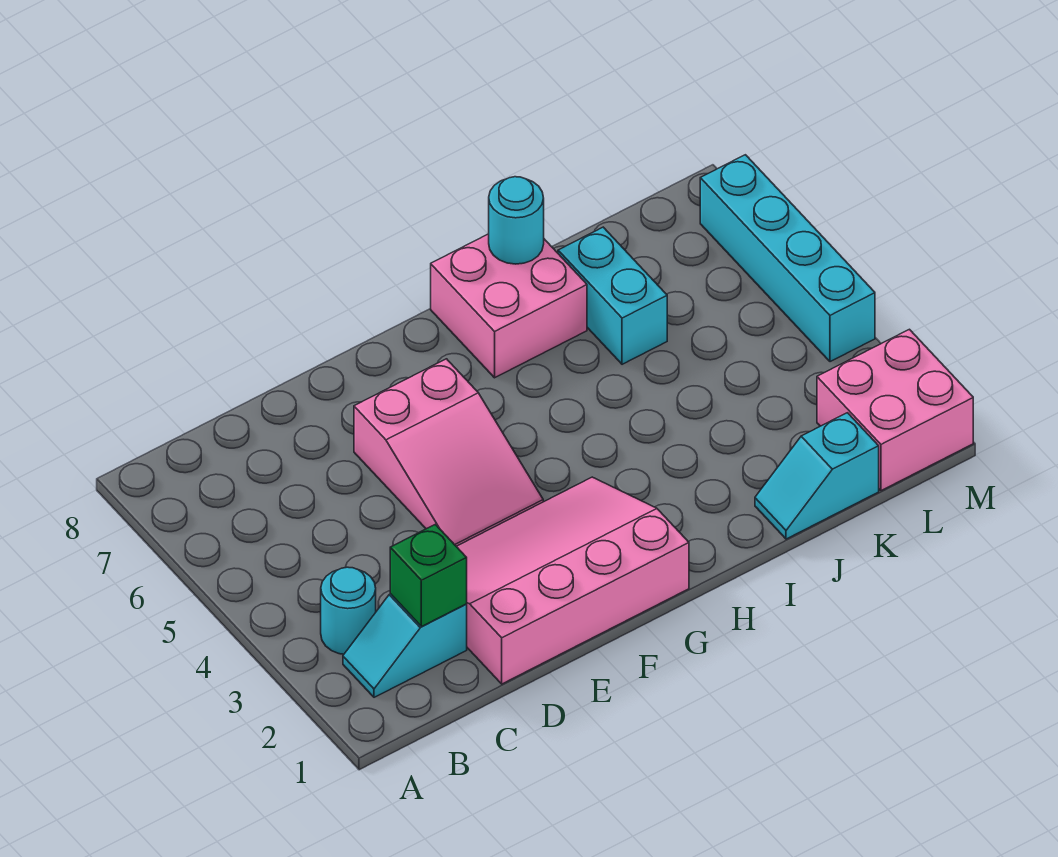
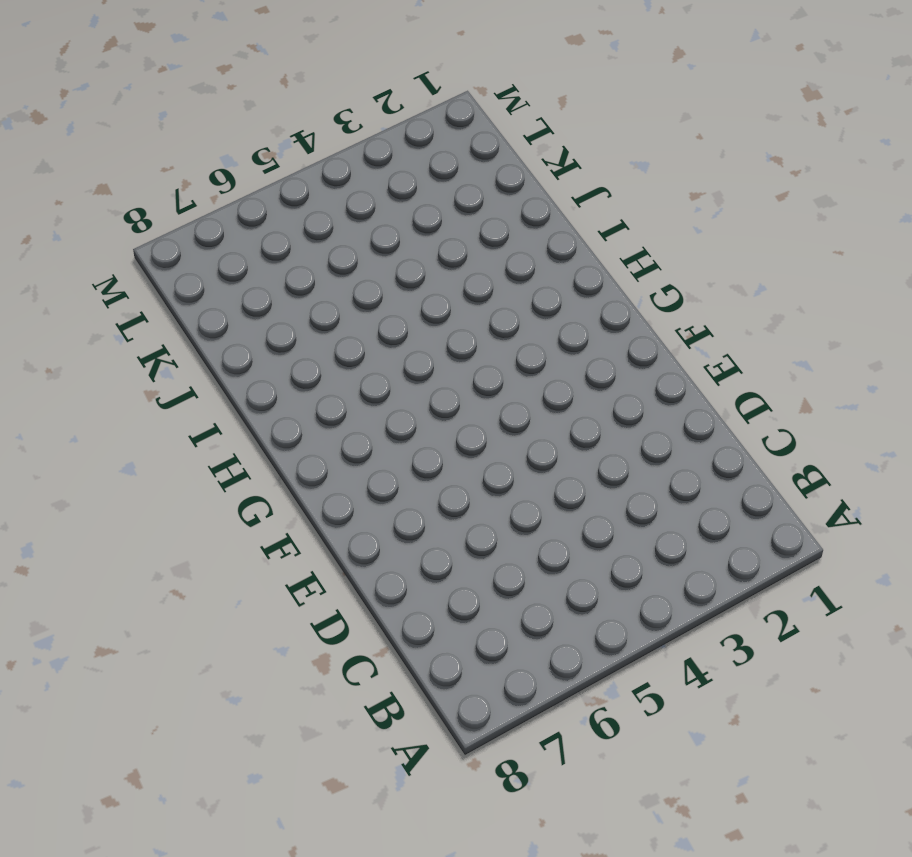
none -> cyan slope B2:C2 level 1 top C
none -> cyan round brick B3 level 1

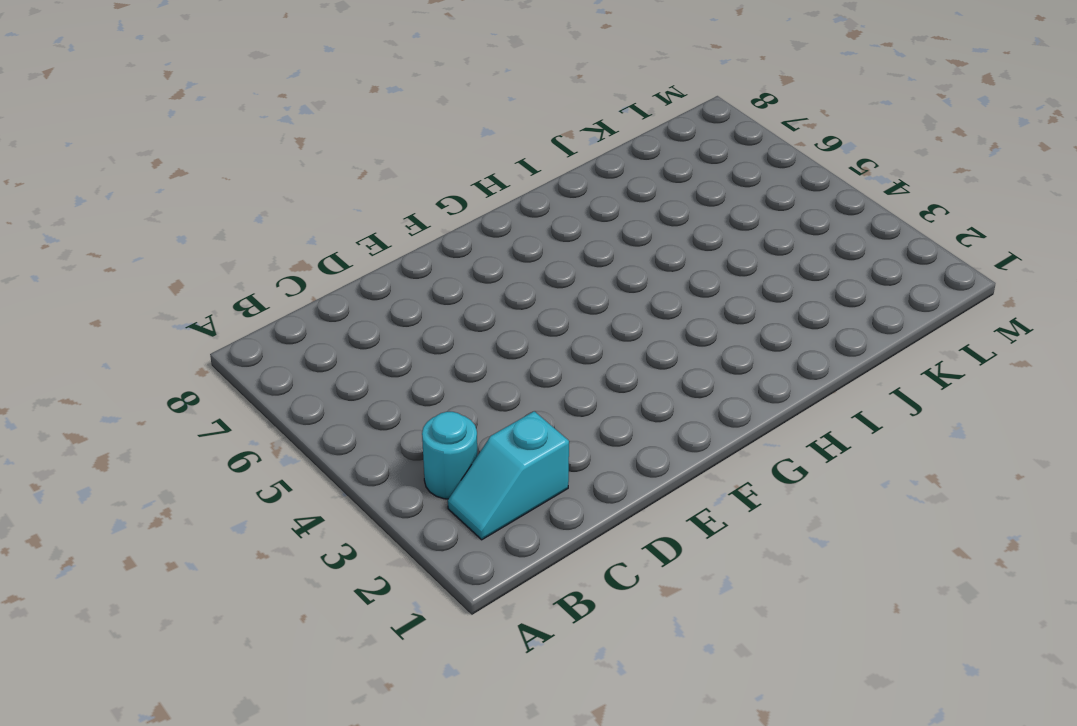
none -> pink slope D1:G3 level 1 top 1
none -> pink slope E4:F6 level 1 top 6

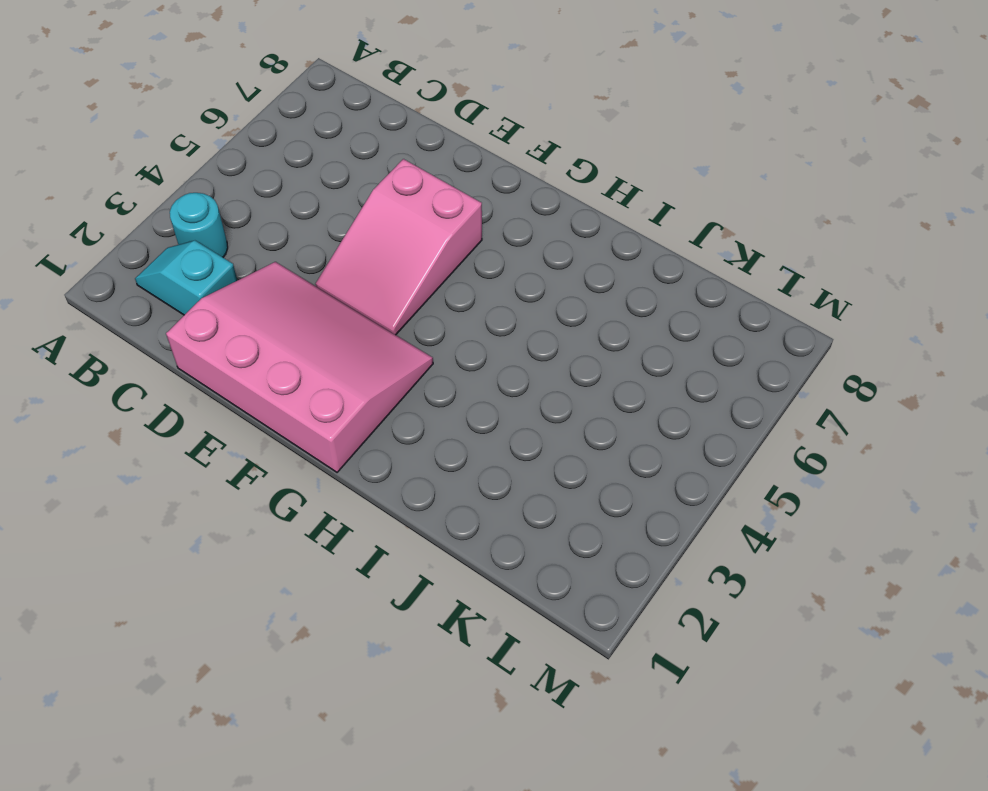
none -> pink brick H7:I8 level 1
none -> cyan slope J1:K1 level 1 top K

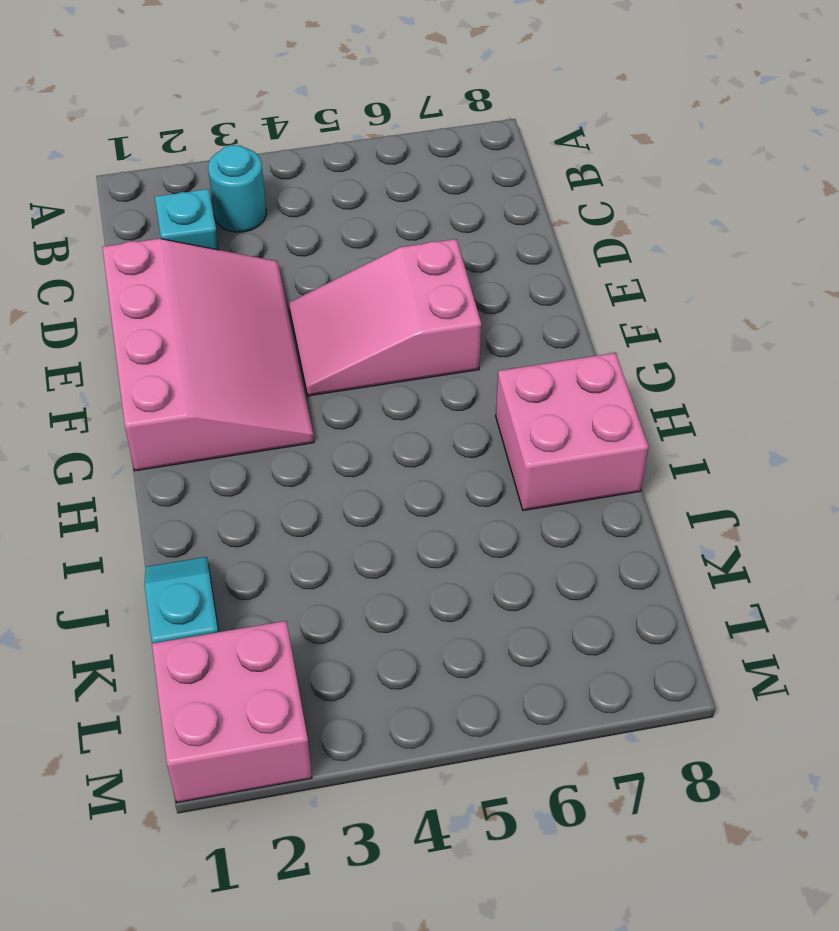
none -> cyan brick J6:J7 level 1
none -> cyan brick M4:M7 level 1

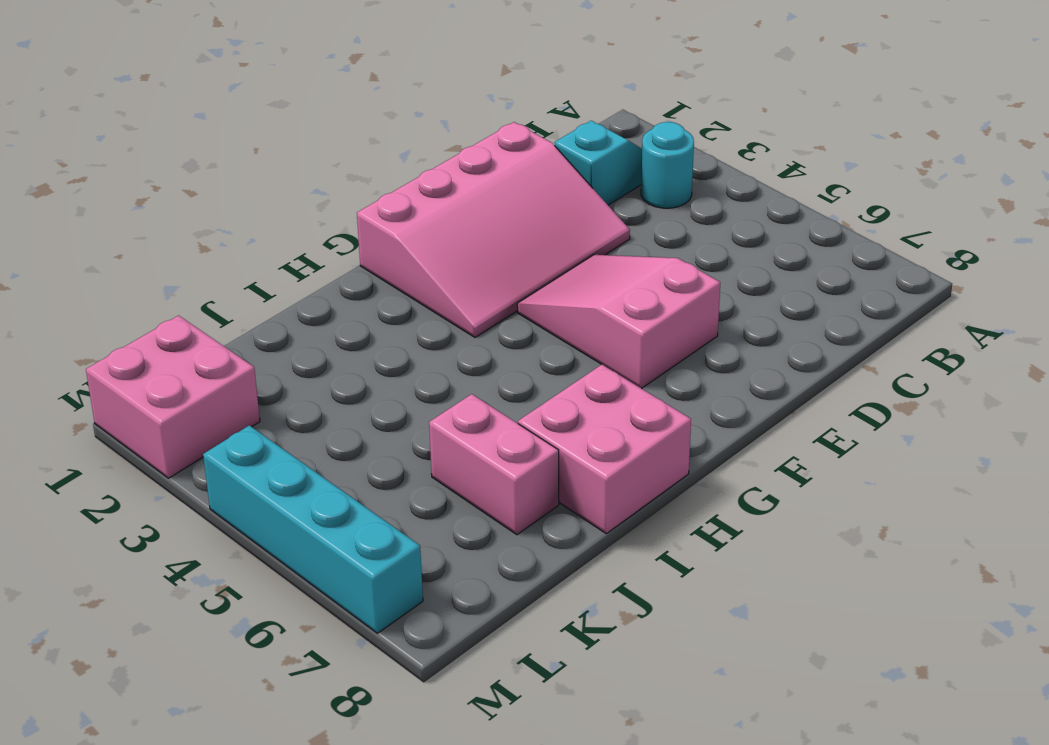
pink brick J6:J7 level 1 -> cyan brick J6:J7 level 1
none -> cyan slope J1:K1 level 1 top K
none -> green brick C2 level 2

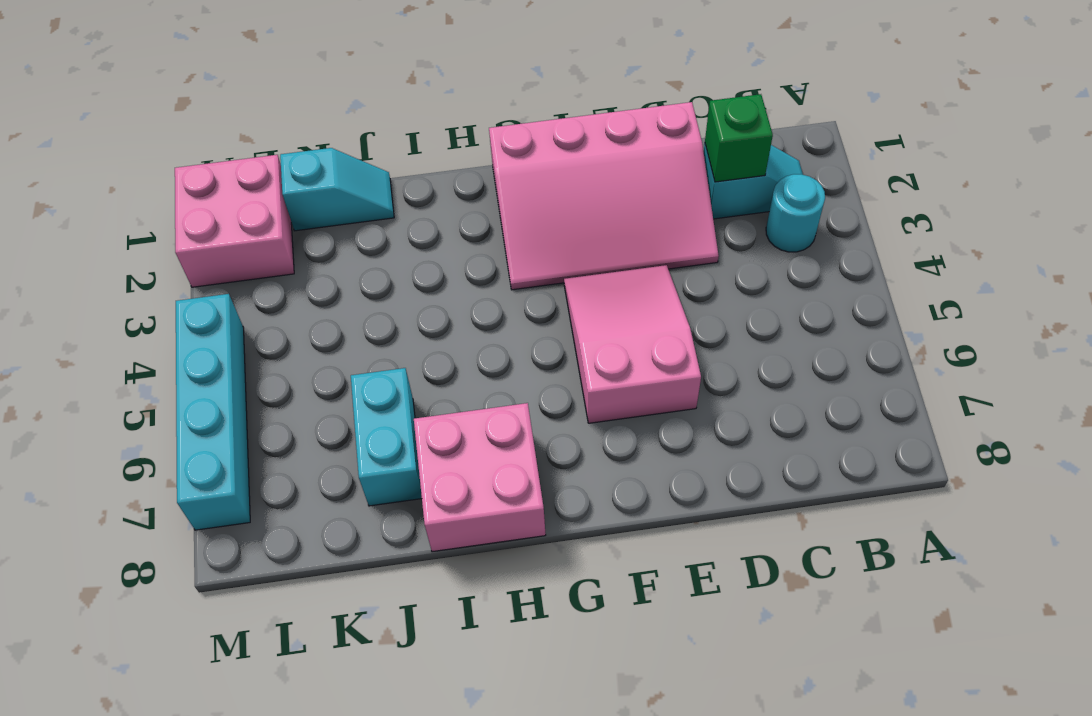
none -> cyan round brick I8 level 2

